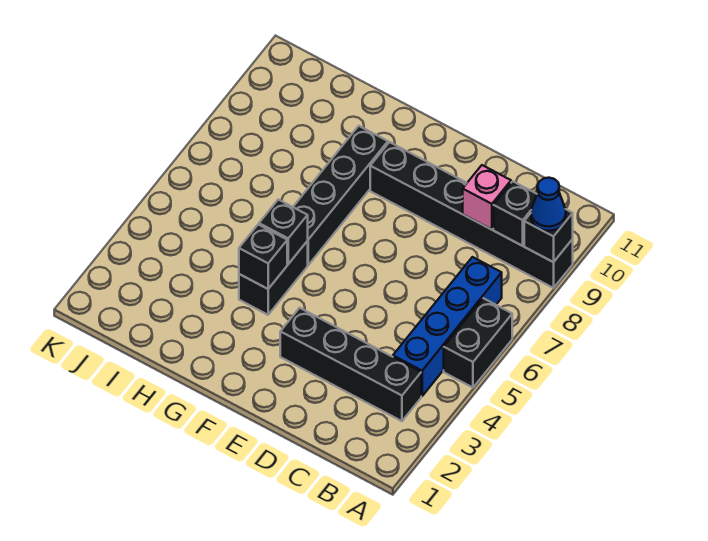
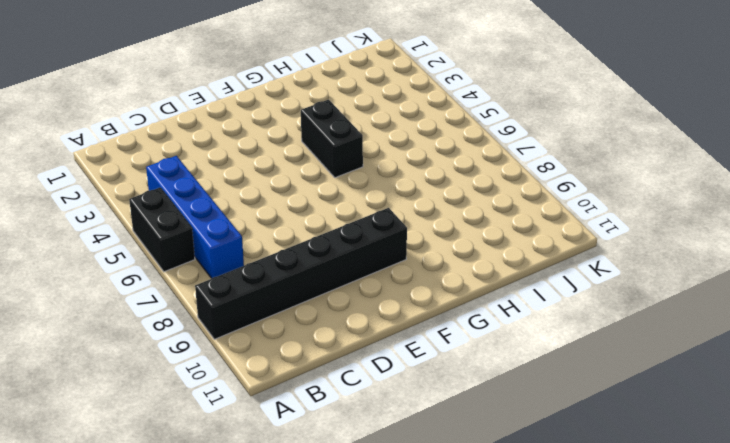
none -> black brick B3:E3 level 1
none -> black brick G6:G9 level 1
none -> black brick A9 level 2

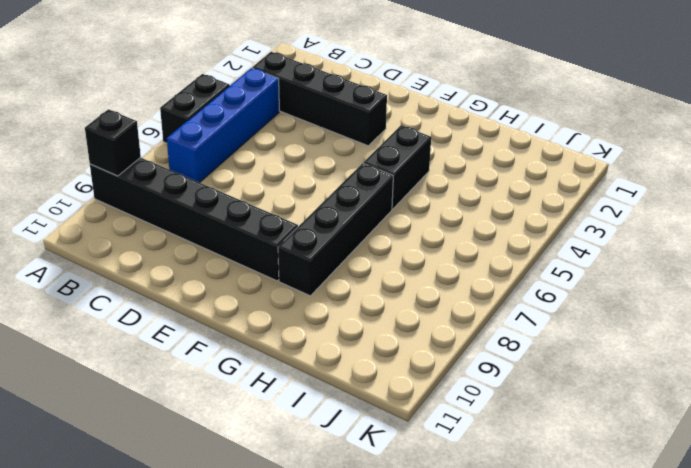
none -> black brick B9 level 2
none -> pink brick C9 level 2
none -> black brick G4 level 2

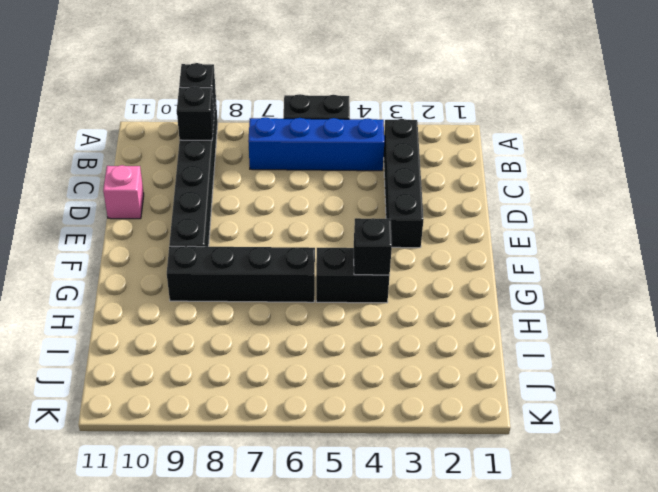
pink brick D11 level 1 -> pink brick C9 level 2
none -> black brick G5 level 2
none -> blue cone A9 level 3

